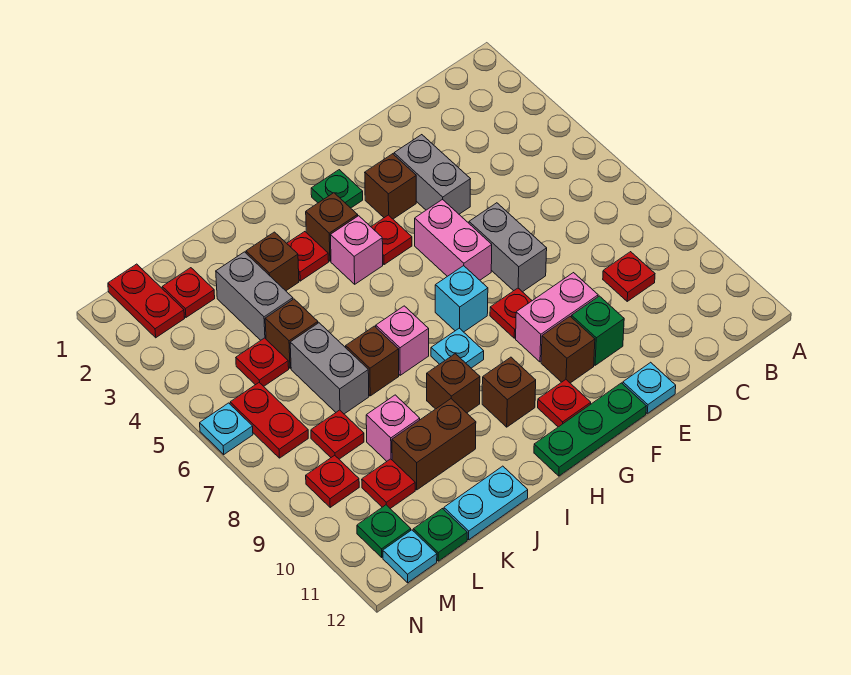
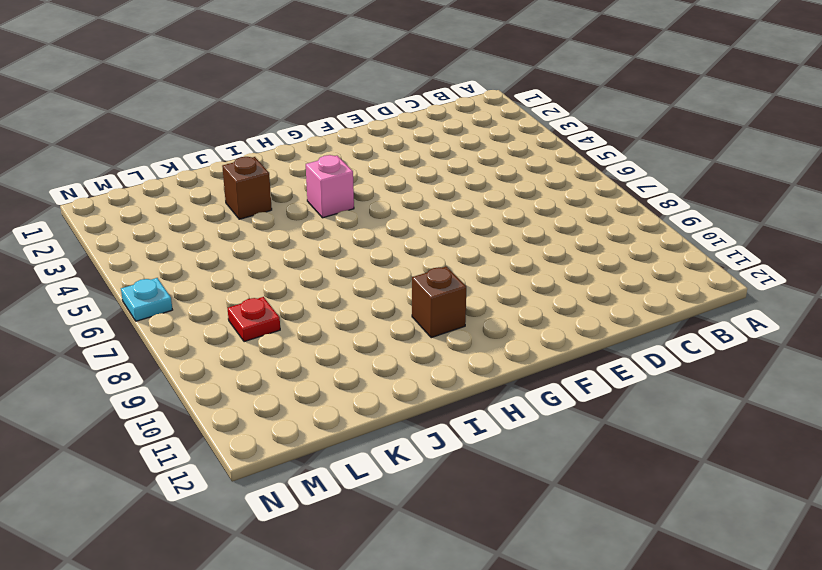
none -> red plate C9 level 1
none -> grey brick E3:E4 level 1
none -> grey brick E6:E7 level 1
none -> pink brick E9:F9 level 1

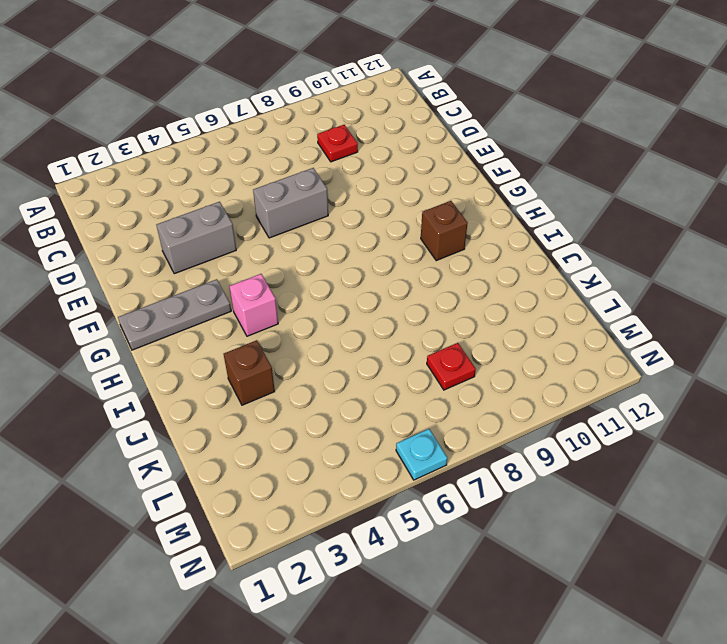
grey plate G1:G3 level 1 -> green plate G2 level 1
none -> pink brick E9:F9 level 1
none -> green brick E10 level 1
none -> cyan plate E12 level 1
none -> brown brick F3 level 1

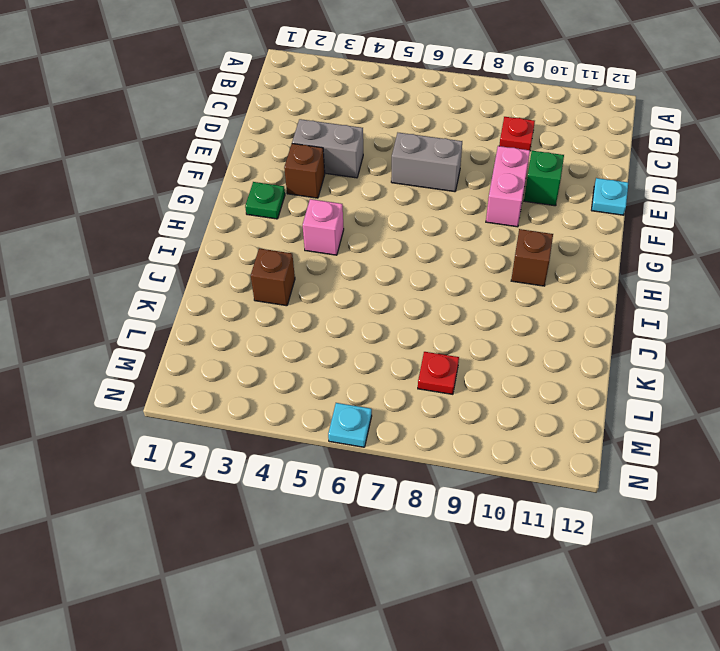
none -> pink brick F5:F6 level 1
none -> red plate F8 level 1
none -> brown brick F10 level 1
none -> green plate F12:H12 level 1

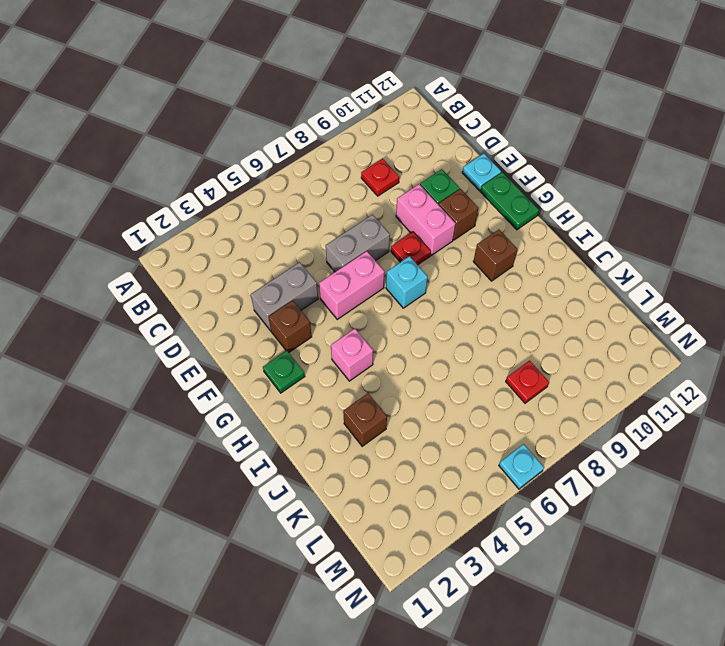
green plate F12:G12 level 1 -> green plate F12:H12 level 1
none -> red plate G4 level 1
none -> red plate G11 level 1
none -> brown brick H3 level 1
none -> cyan plate H8 level 1

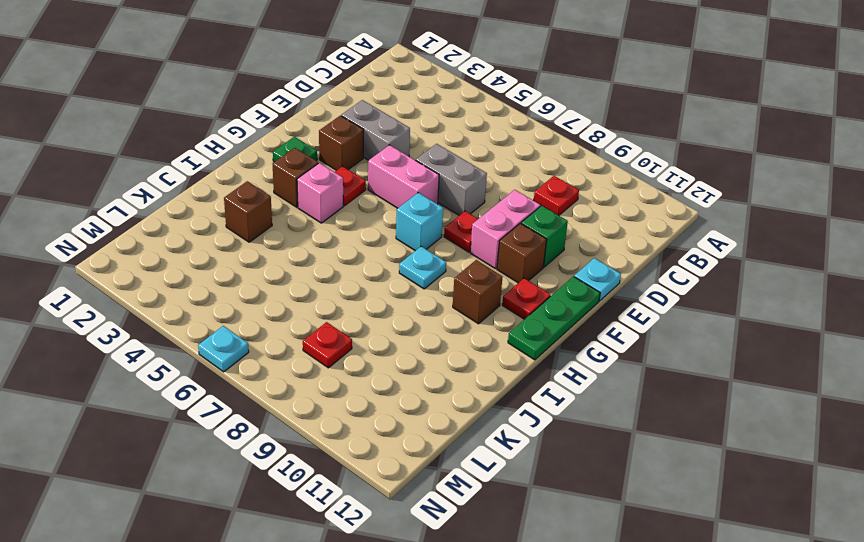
none -> red plate I3 level 1
none -> pink brick I7 level 1
none -> brown brick I9 level 1
none -> brown brick J7 level 1

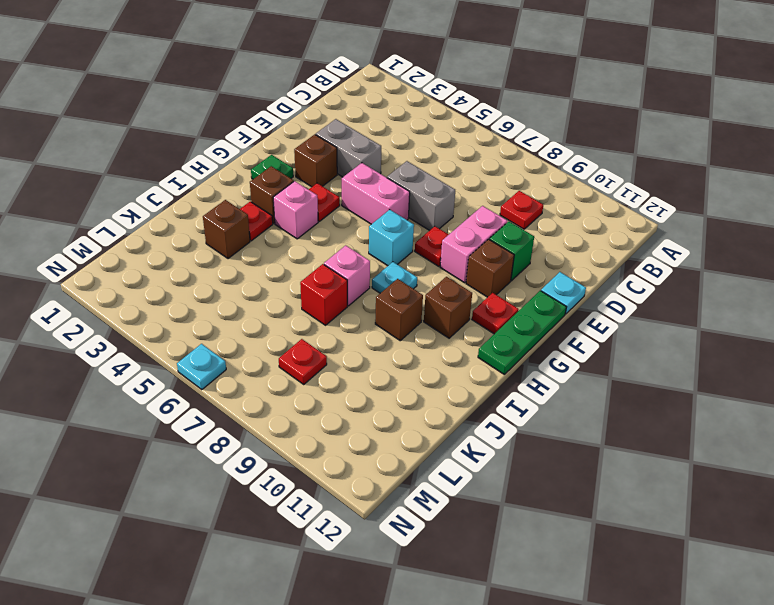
red brick J7 level 1 -> brown brick J7 level 1
none -> brown brick J10:K10 level 1
none -> cyan plate J12:K12 level 1
none -> grey brick K3:K4 level 1
none -> brown brick K5 level 1

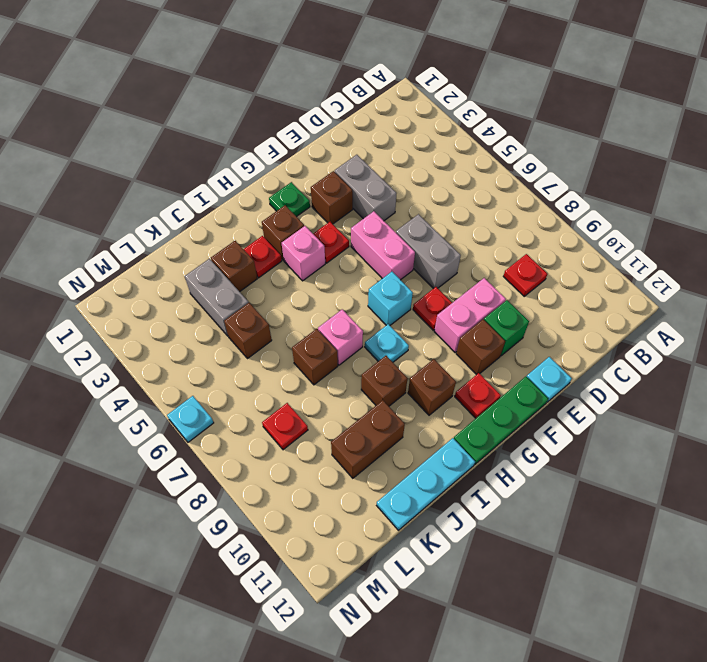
cyan plate I12:K12 level 1 -> cyan plate J12:K12 level 1
none -> grey brick K6:K7 level 1
none -> pink brick K9 level 1
none -> red plate L2 level 1
none -> red plate L5 level 1

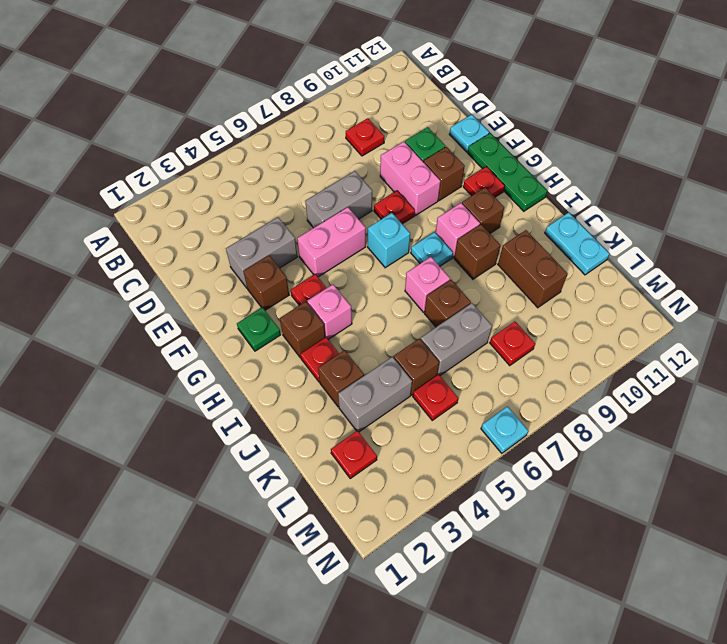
pink brick H9 level 1 -> pink brick K9 level 1
none -> red plate L10 level 1
none -> green plate L12 level 1
none -> red plate M1:M2 level 1
none -> red plate M6:M7 level 1

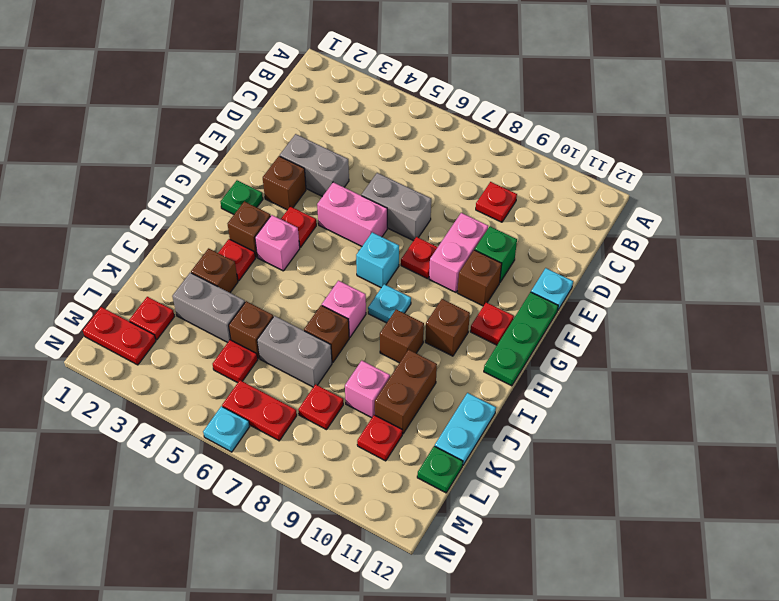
none -> red plate M9 level 1
none -> green plate M11 level 1
none -> cyan plate M12 level 1

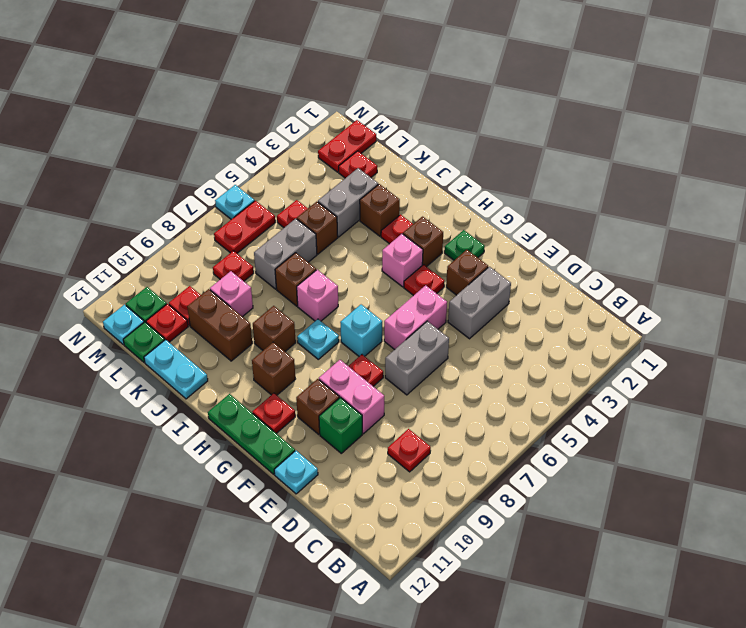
red plate L11 level 1 -> red plate M9 level 1

